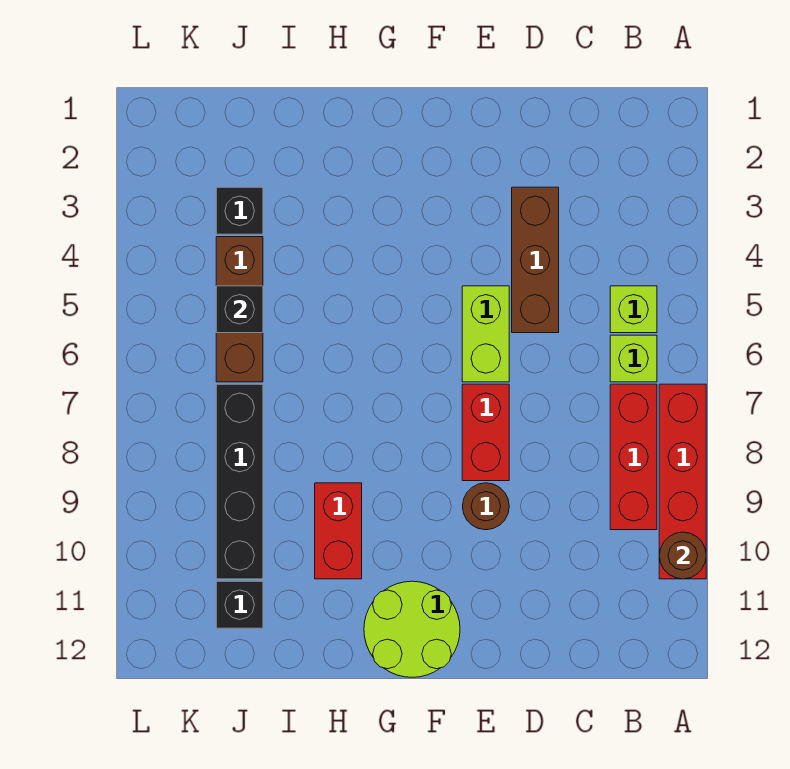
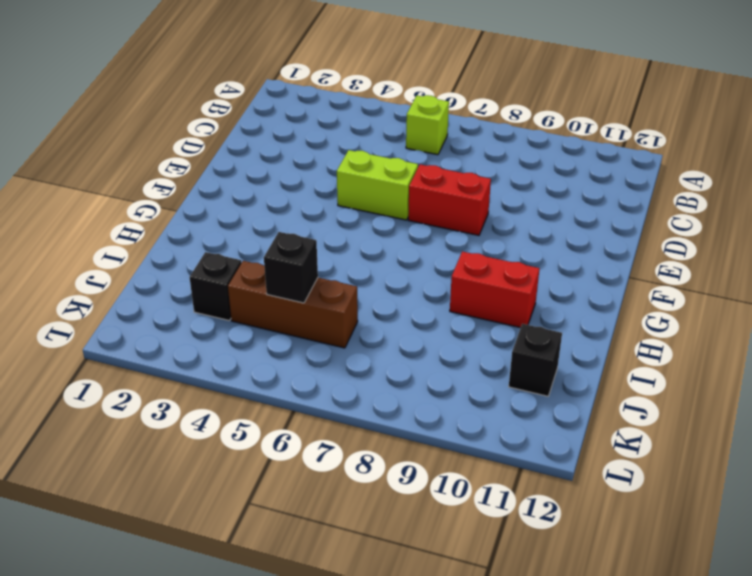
none -> red brick A7:A10 level 1
none -> lime brick B5 level 1
none -> red brick B7:B9 level 1

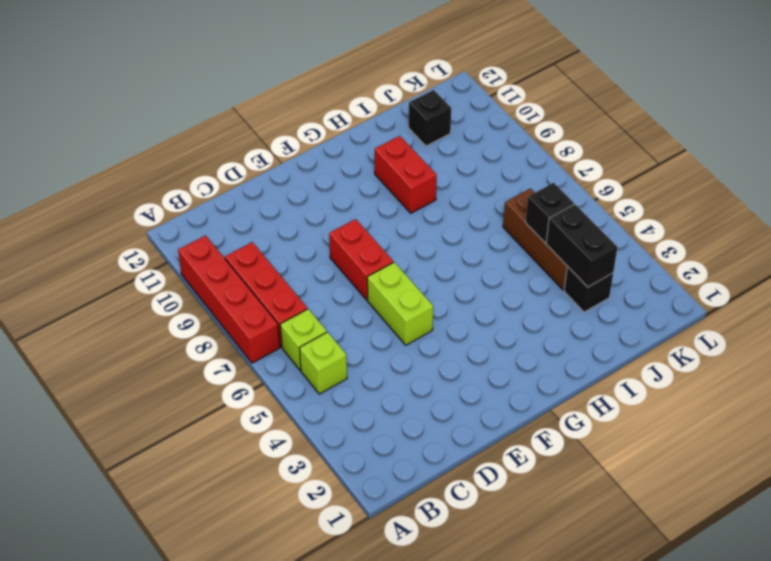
black brick J3:J4 level 2 -> none
none -> brown brick D3:D5 level 1
none -> brown round brick E9 level 1
none -> lime round brick F11:G12 level 1

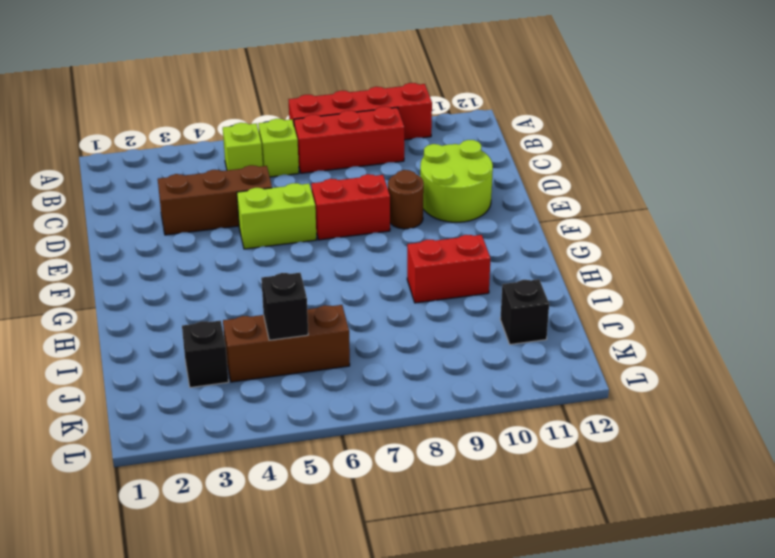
lime round brick D10:E11 level 1 -> lime round brick F11:G12 level 1
none -> black brick J7:J10 level 1
none -> brown round brick A10 level 2

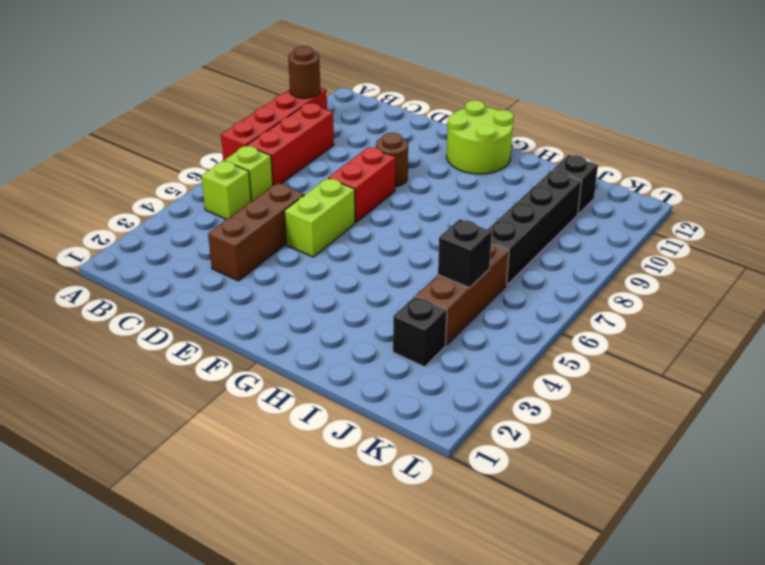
none -> red brick H9:H10 level 1

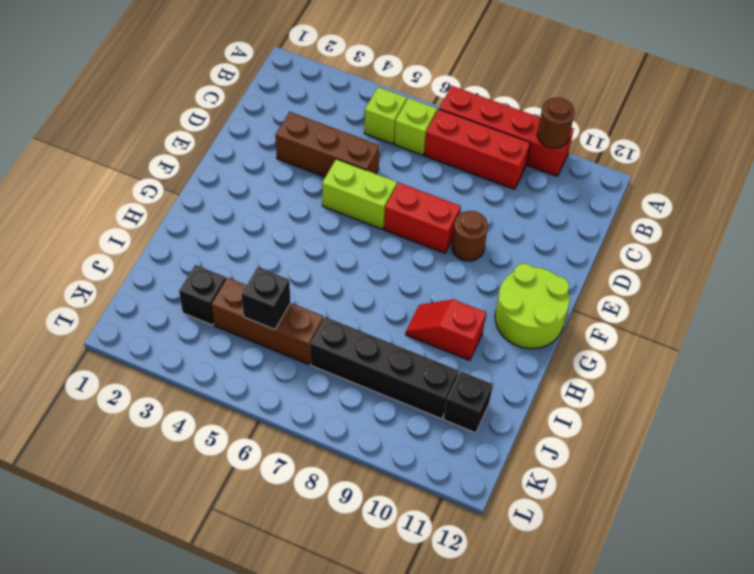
red slope H9:H10 level 1 top 10 -> red brick H9:H10 level 1

